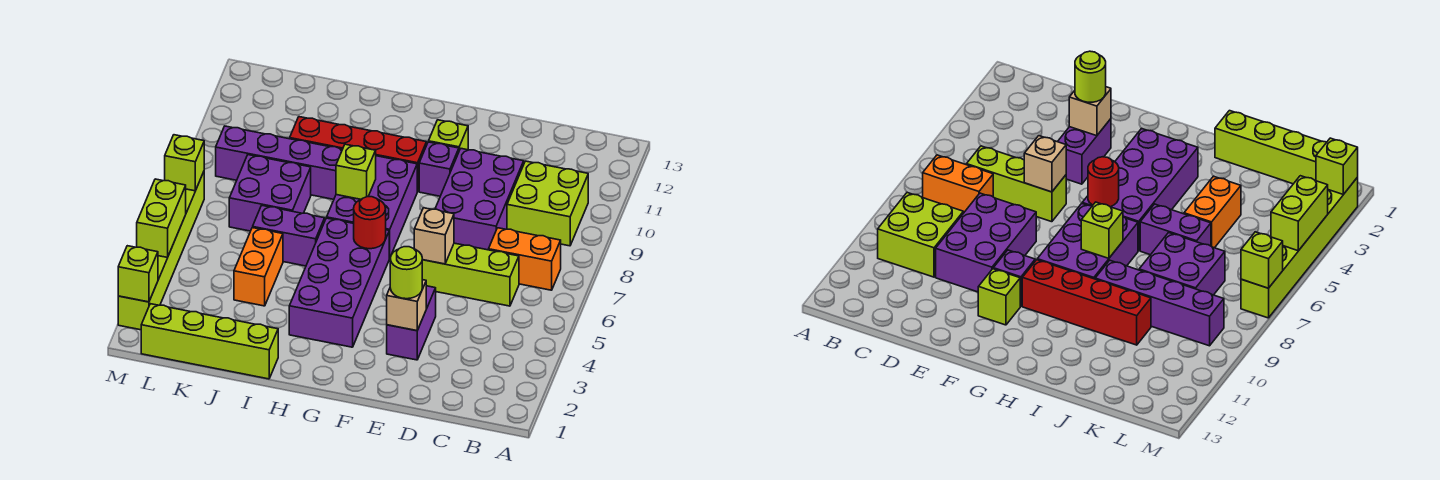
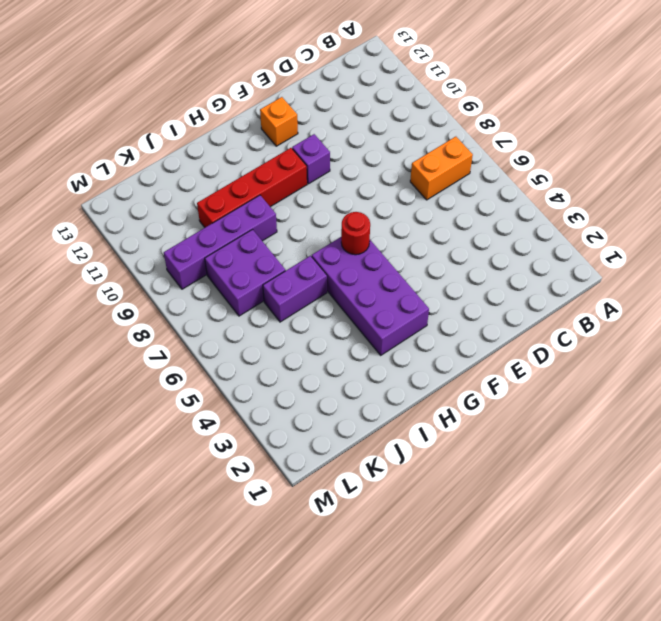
orange brick F12 level 1 -> none
none -> lime brick B9:C10 level 1
none -> lime brick C6:E6 level 1
none -> purple brick D8:E10 level 1

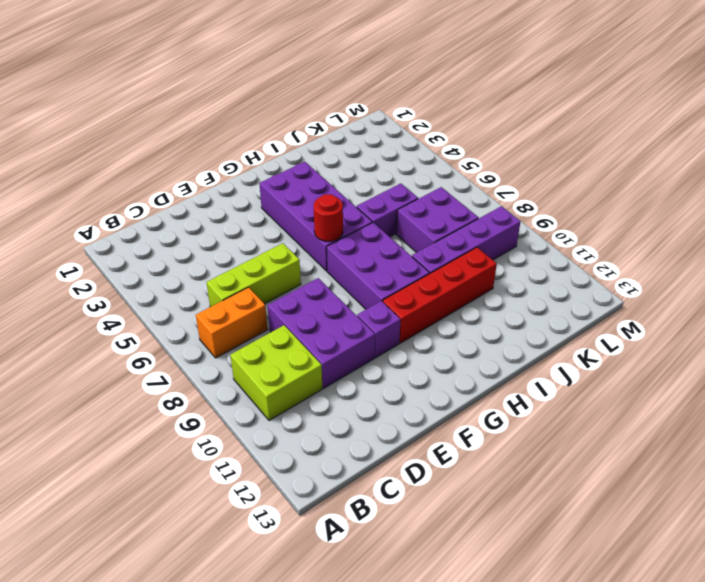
none -> purple brick E3:E4 level 1
none -> lime brick F11 level 1
none -> lime brick I1:L1 level 1

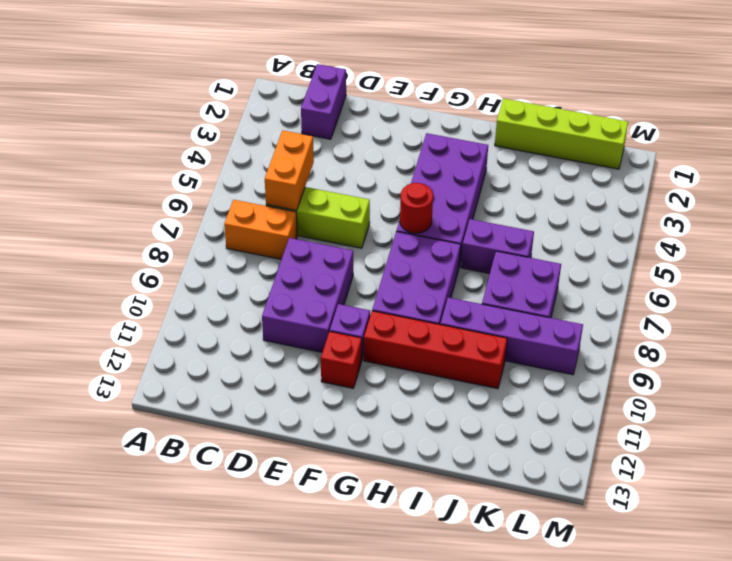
purple brick C1:C2 level 1 -> purple brick E3:E4 level 1
orange brick C5:C6 level 2 -> orange brick J4:J5 level 1
red brick F11 level 1 -> lime brick F11 level 1
none -> lime brick B9:C10 level 1
none -> lime brick M2:M7 level 1
none -> tan brick E3 level 2

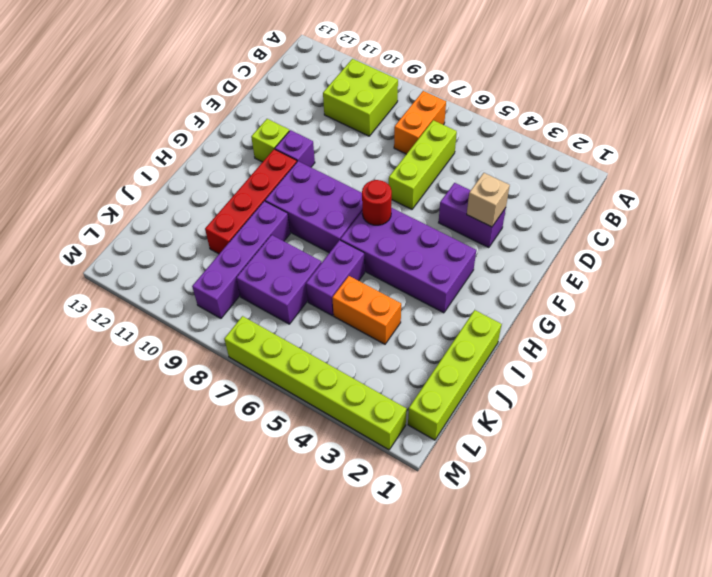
none -> purple brick D8:E10 level 1
none -> tan brick E6 level 2
none -> lime brick H8 level 2

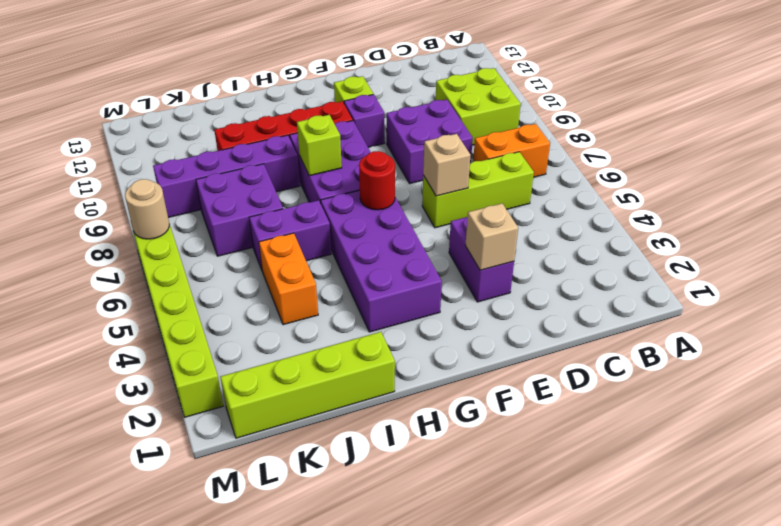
purple brick D8:E9 level 1 -> purple brick D8:E10 level 1
tan round brick M7 level 2 -> lime brick M7 level 2
none -> lime brick M2 level 2
none -> lime brick M4:M5 level 2
none -> lime round brick E3 level 3

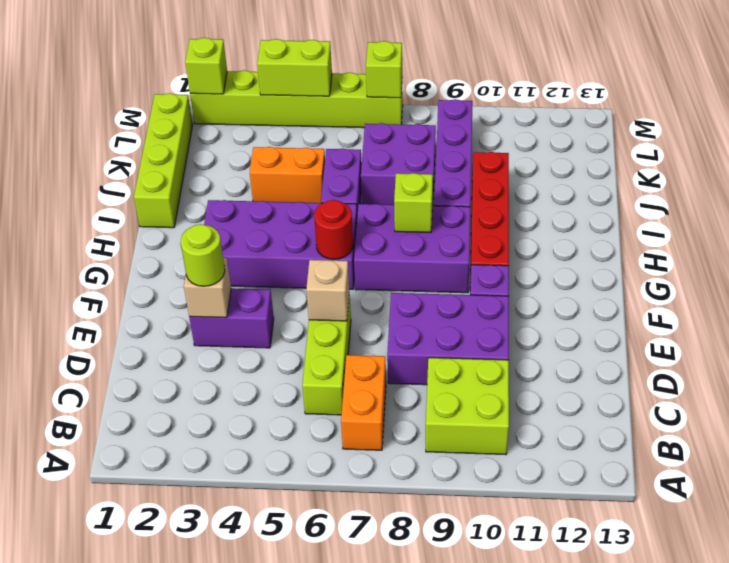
none -> lime brick F11 level 1

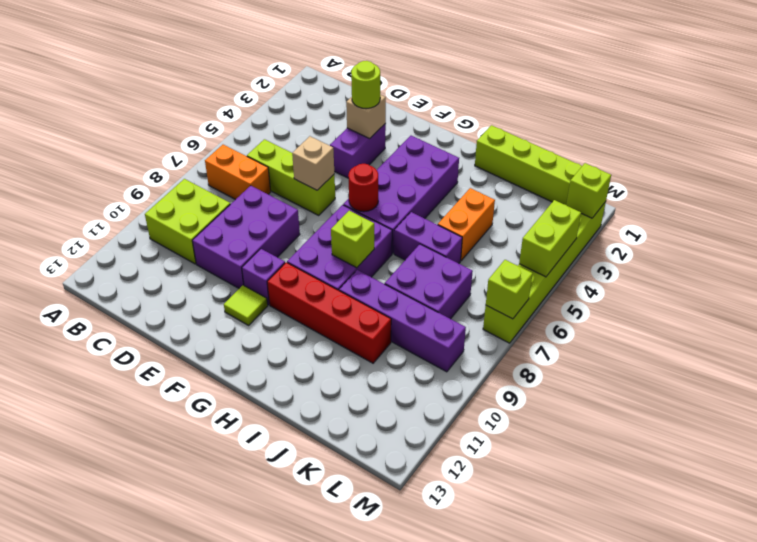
lime tile F11 level 1 -> lime brick F11 level 1

